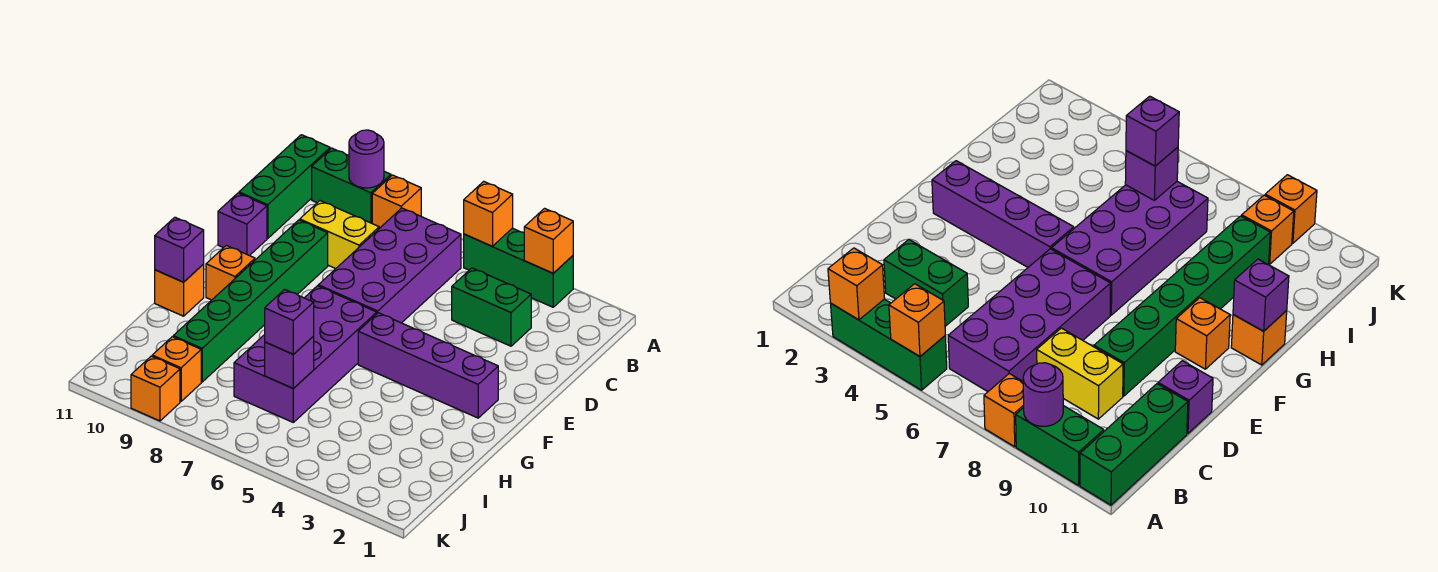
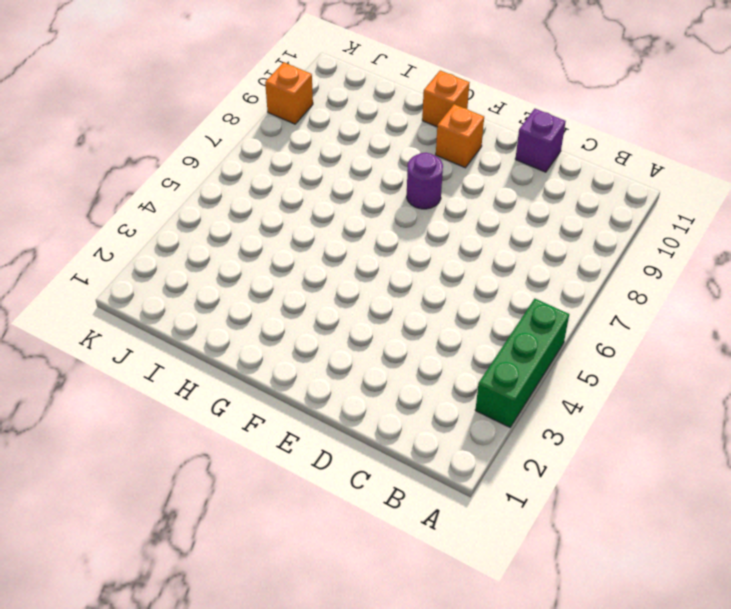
purple round brick F8 level 1 -> purple round brick A9 level 2
none -> orange brick A8 level 1
none -> green brick A9:A10 level 1
none -> green brick A11:C11 level 1

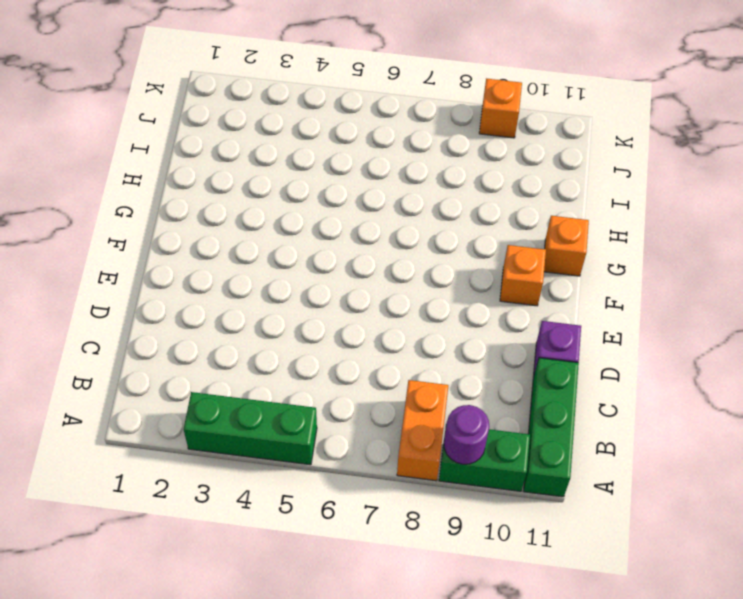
orange brick A8:B8 level 1 -> orange brick A8 level 1
none -> purple brick B6:E7 level 1
none -> green brick C3:C4 level 1
none -> yellow brick C8:C9 level 1

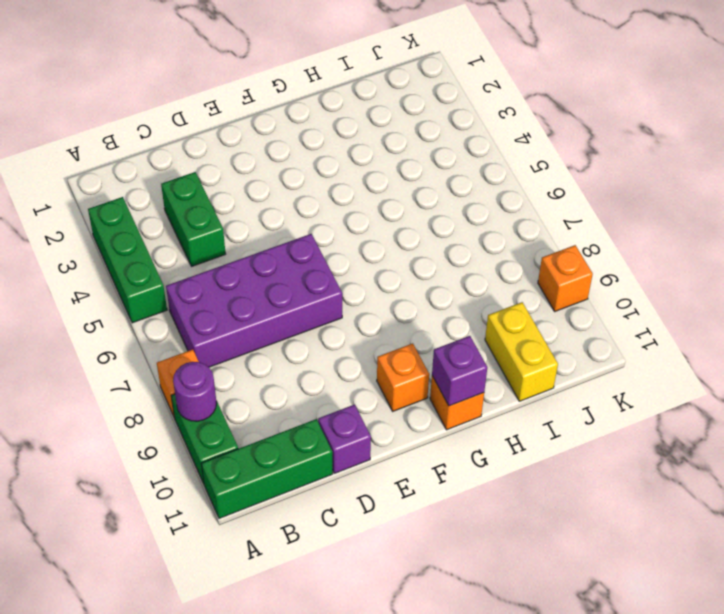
yellow brick I10:I11 level 1 -> yellow brick C8:C9 level 1
none -> green brick D9:I9 level 1
none -> purple brick F2:F5 level 1
none -> purple brick F6:I7 level 1

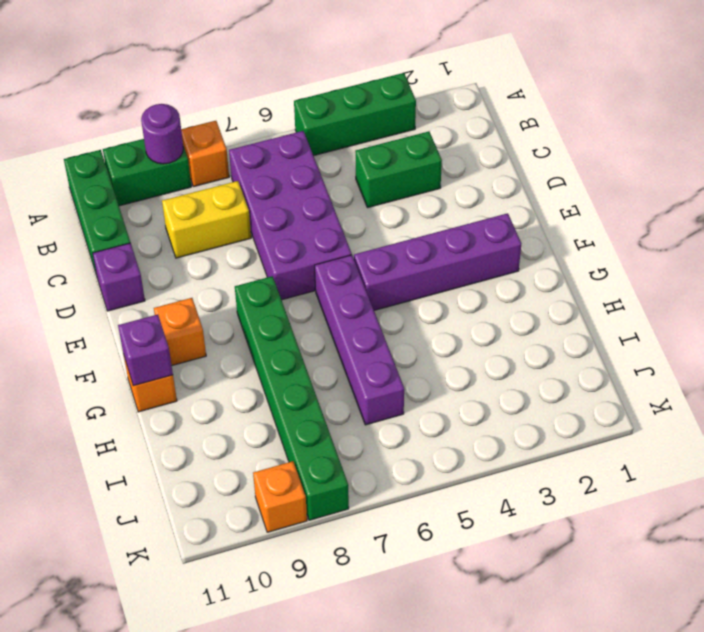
purple brick F6:I6 level 1 -> purple brick F6:I7 level 1
green brick F8:K8 level 1 -> green brick D9:I9 level 1
none -> orange brick J9 level 1
none -> orange brick A3 level 2
none -> orange brick A5 level 2

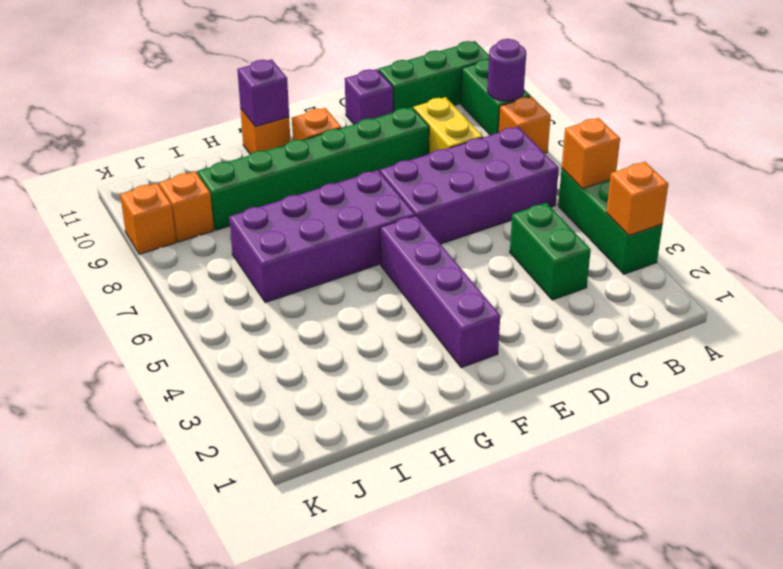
none -> purple brick I6 level 2
none -> purple brick I6 level 3

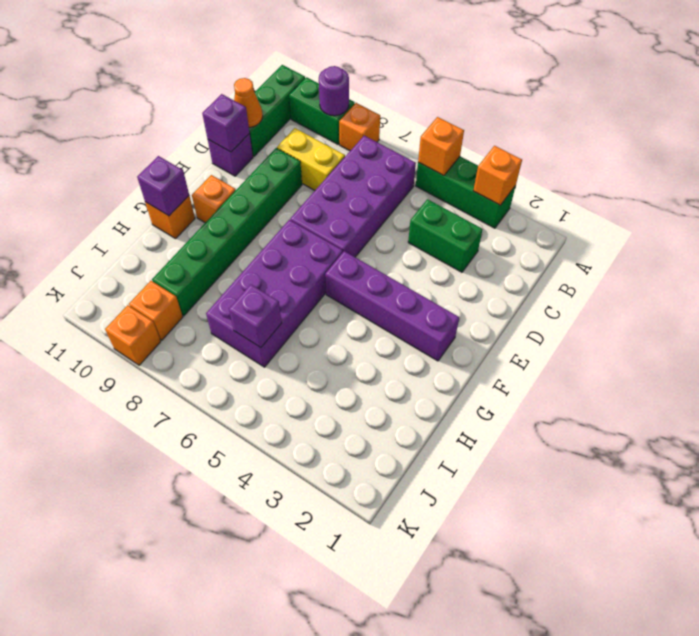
orange cone C11 level 2 -> none
purple brick D11 level 2 -> purple brick I6 level 3

